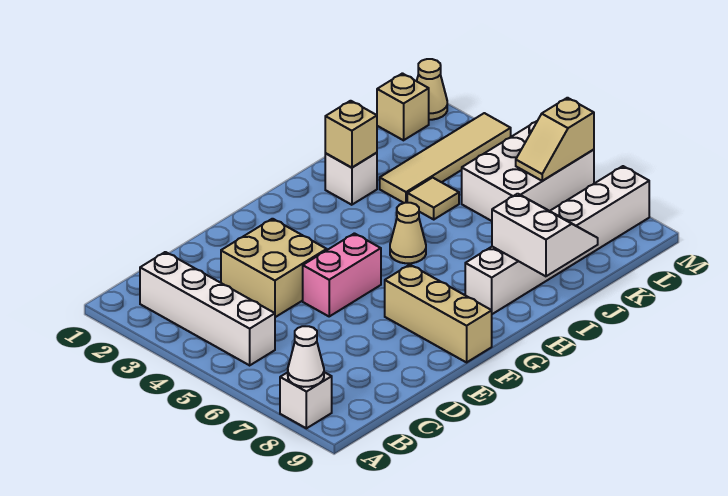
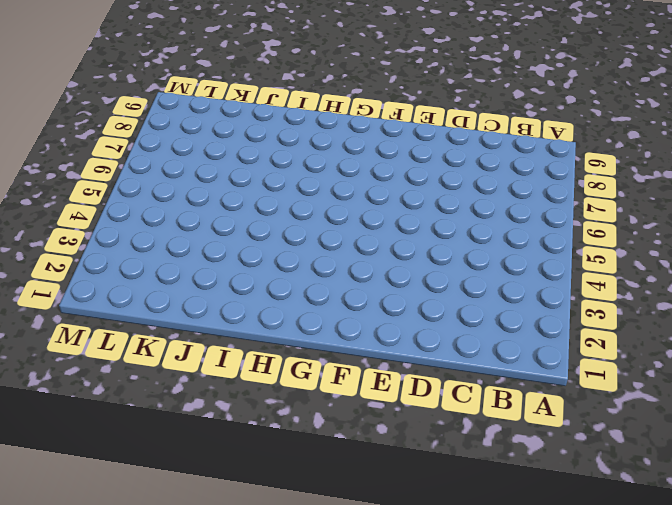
none -> white brick A8 level 1
none -> white brick B2:B5 level 1
none -> tan brick D3:E4 level 1

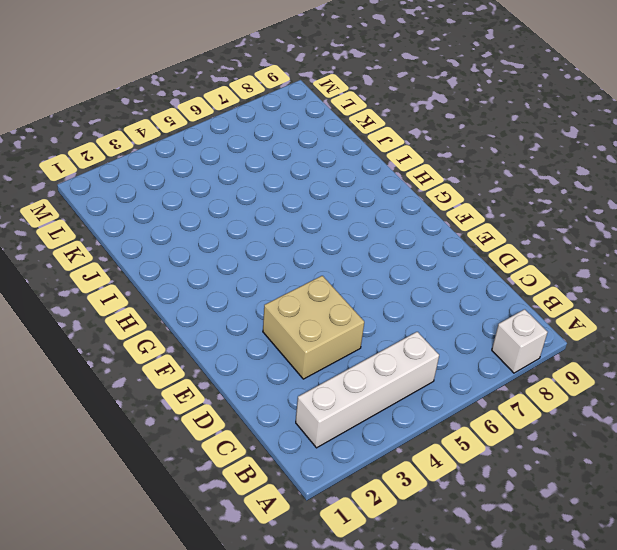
none -> pink brick E5:F5 level 1
none -> tan brick F7:F9 level 1
none -> tan cone H5 level 1

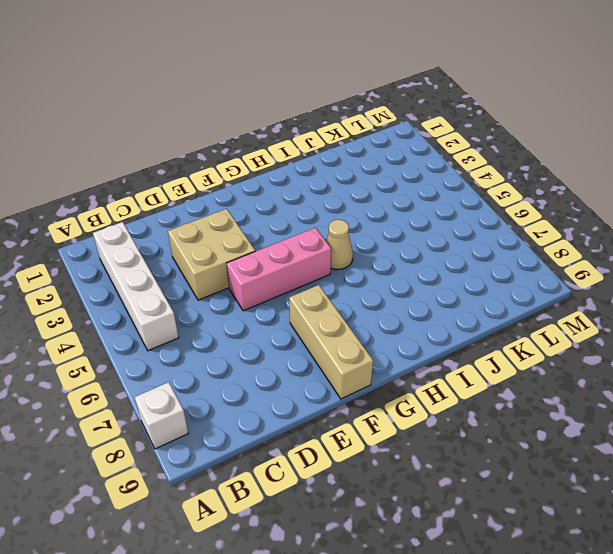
pink brick E5:G5 level 1 -> pink brick E5:F5 level 1
none -> white brick H8:M8 level 1
none -> white brick I2 level 1
none -> tan tile J3:M3 level 1

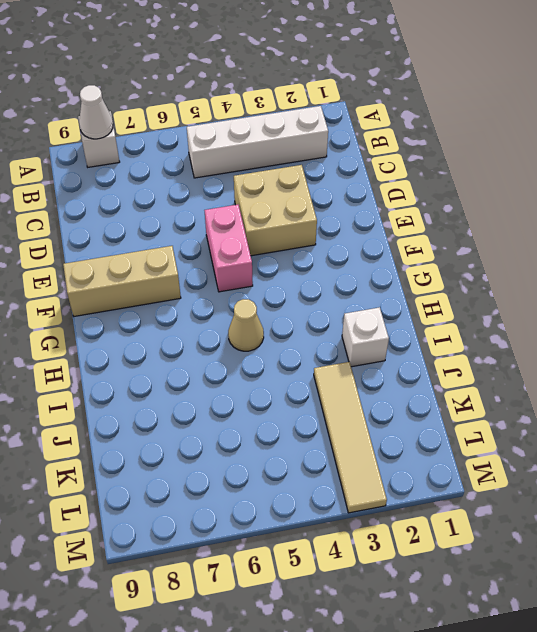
none -> white brick H8:M8 level 1
none -> tan tile J4 level 1
none -> white brick K5:M6 level 1

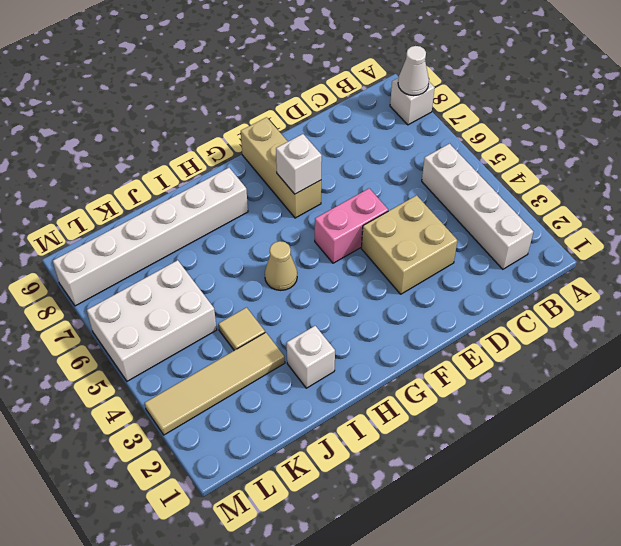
white brick F7 level 2 -> none
none -> tan brick L1 level 1
none -> tan cone M1 level 1
none -> tan brick I2 level 2

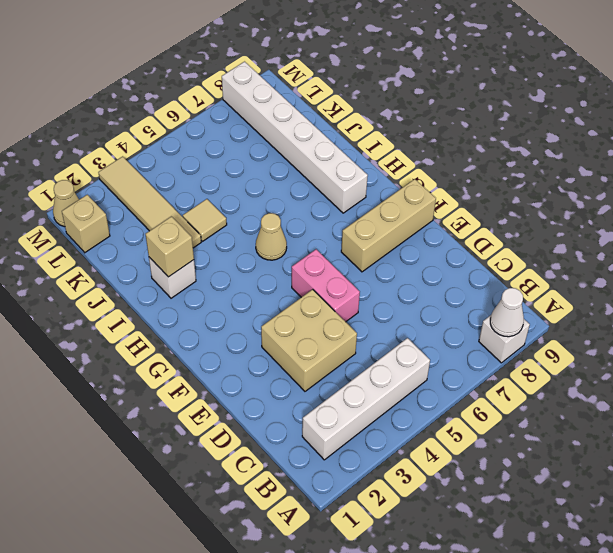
none -> white brick K5:M6 level 1
none -> white slope I8:J9 level 2 top I
none -> tan slope L6:M6 level 2 top M

